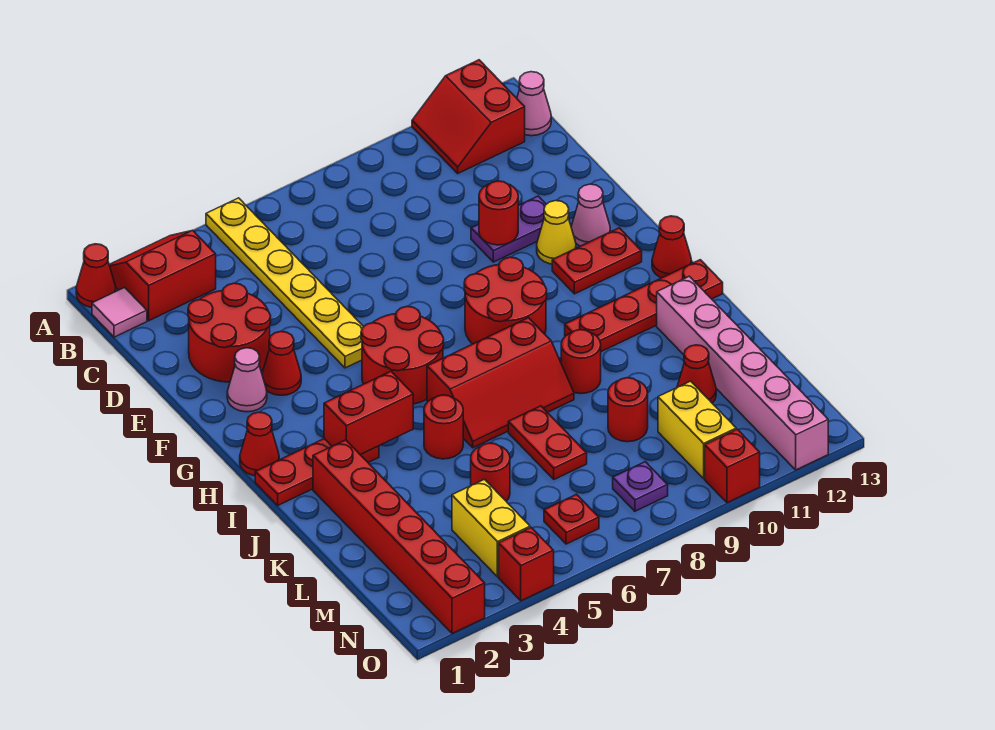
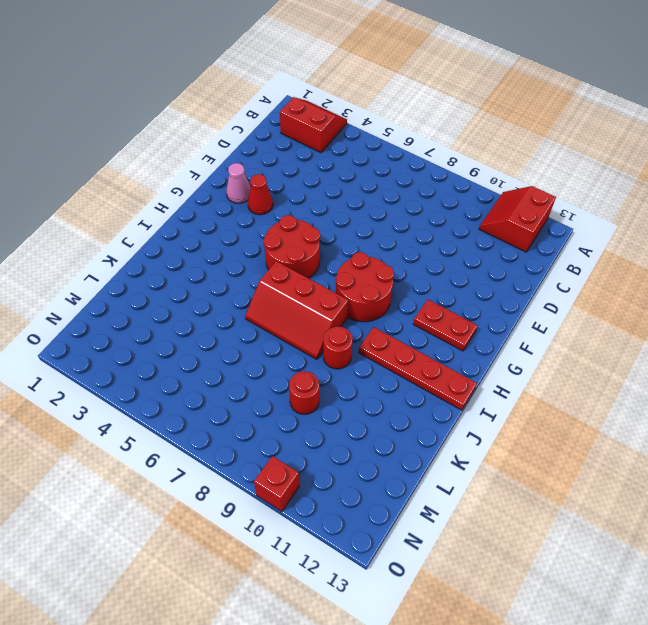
none -> red cone A1 level 1
none -> yellow plate A5:F5 level 1
none -> pink tile B1 level 1
none -> pink cone B13 level 1

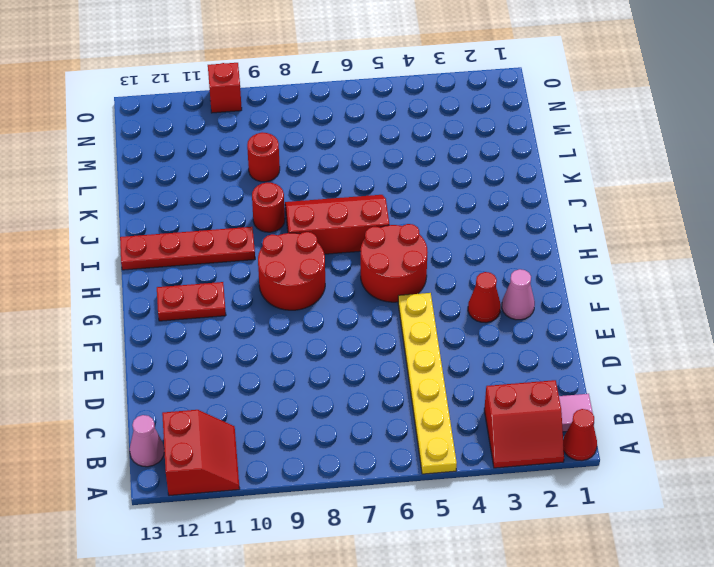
none -> red round brick D2:E3 level 1
none -> purple plate E10:E11 level 1
none -> yellow cone F11 level 1
none -> pink cone F12 level 1

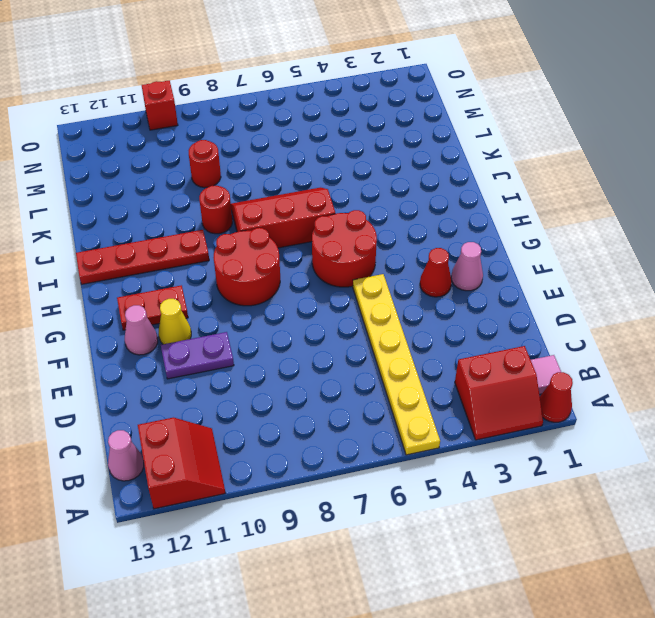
none -> red round brick D2:E3 level 1
none -> red cone H1 level 1
none -> red cone H13 level 1
none -> red plate I1:I3 level 1

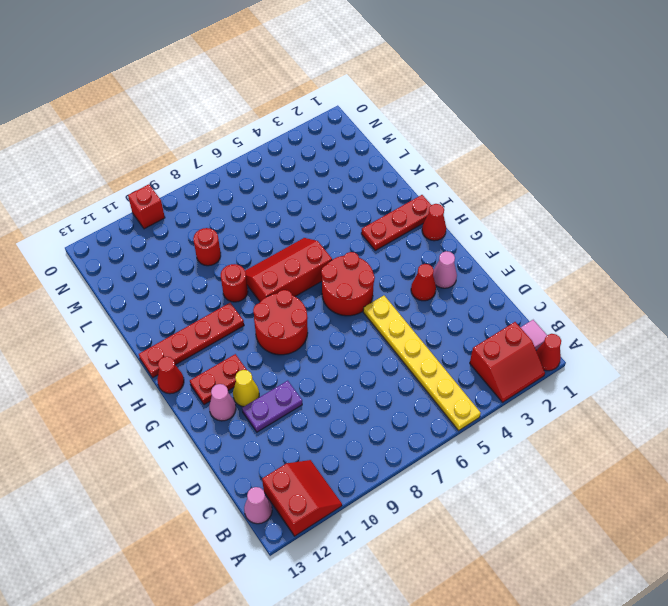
none -> red round brick D2:E3 level 1
none -> red brick J2:O2 level 1
none -> red round brick J5 level 1
none -> pink brick J12:O12 level 1

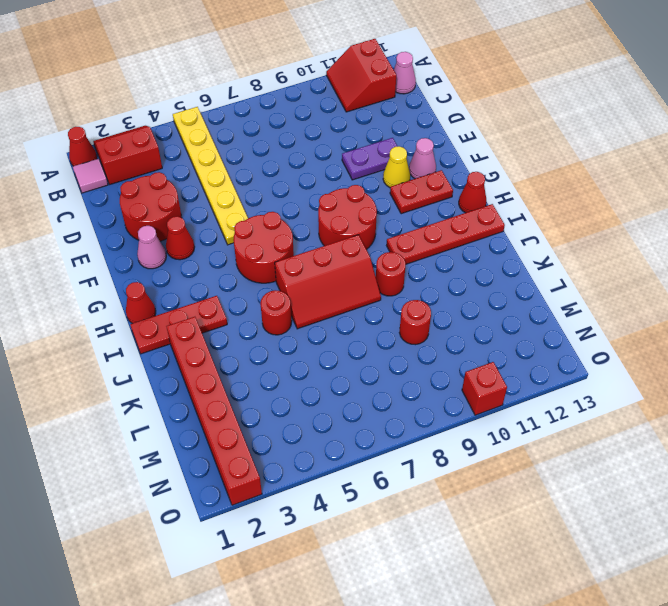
none -> pink brick J12:O12 level 1
none -> red plate K7:L7 level 1
none -> red round brick L5 level 1
none -> red cone L11 level 1

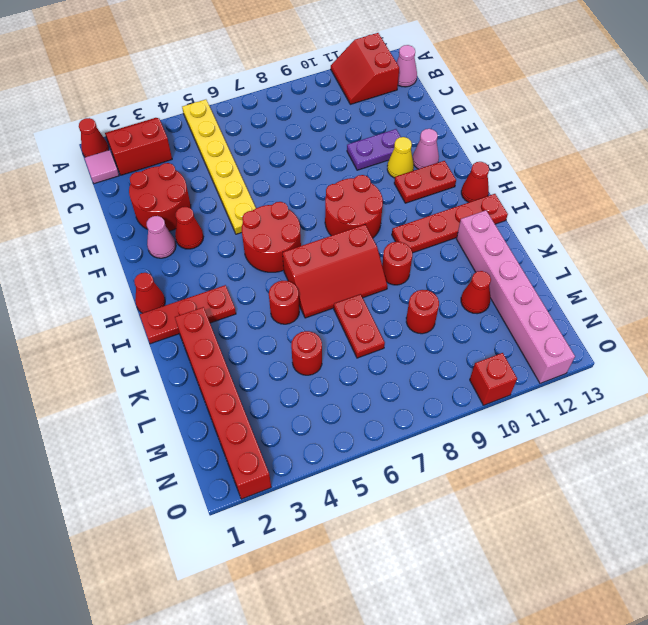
none -> yellow brick M4:N4 level 1
none -> yellow brick M10:N10 level 1
none -> red plate N6 level 1
none -> purple plate N8 level 1

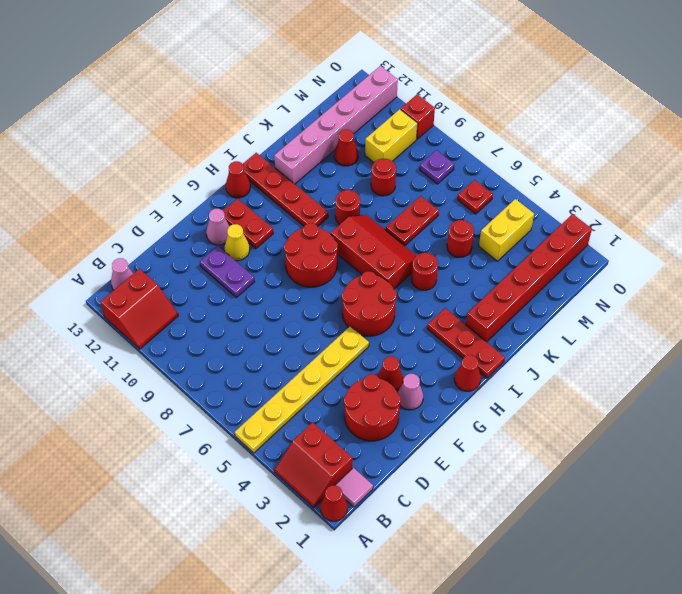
none -> red brick O4 level 1
none -> red round brick E10 level 2
none -> red brick I3:I4 level 2

